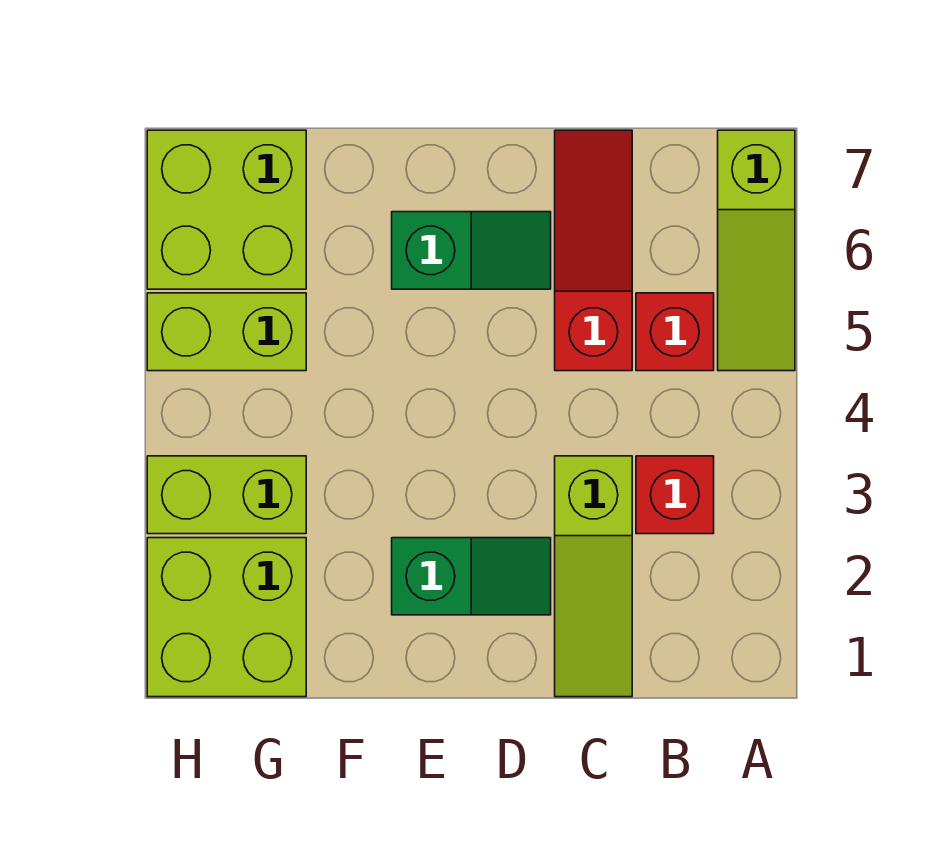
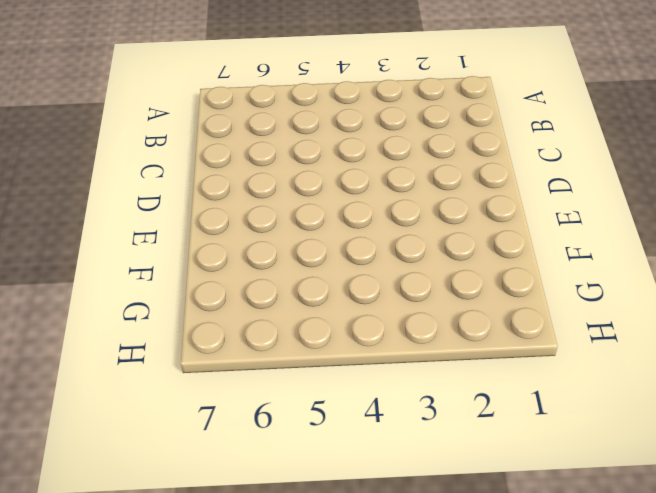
none -> lime slope A5:A7 level 1 top 7
none -> red brick B3 level 1

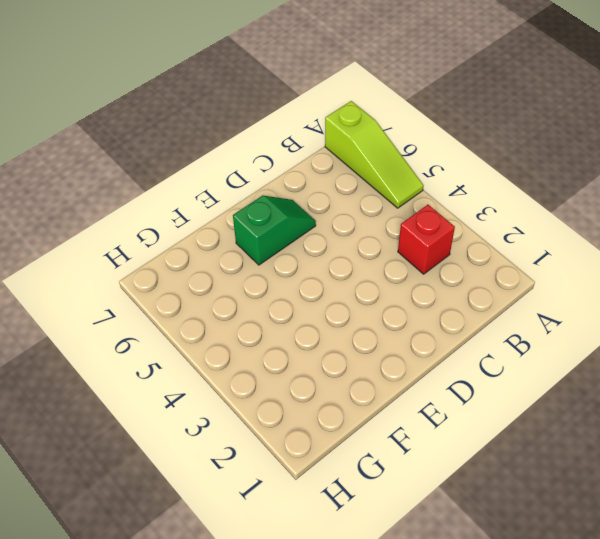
none -> red brick B5 level 1
none -> lime slope C1:C3 level 1 top 3

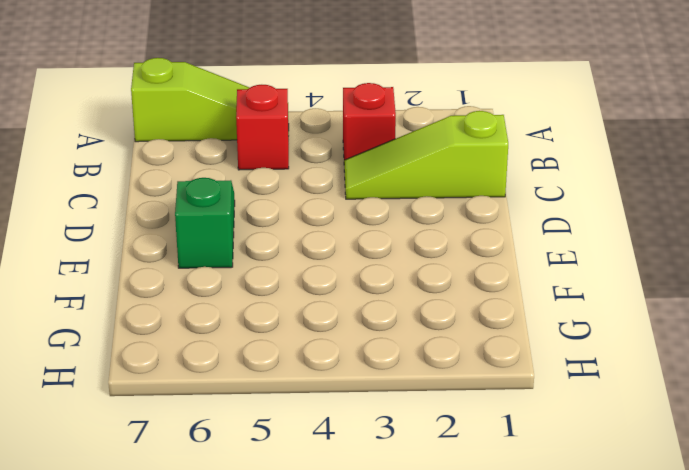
lime slope C1:C3 level 1 top 1 -> lime slope C1:C3 level 1 top 3
none -> red slope C5:C7 level 1 top 5
none -> green slope D2:E2 level 1 top E

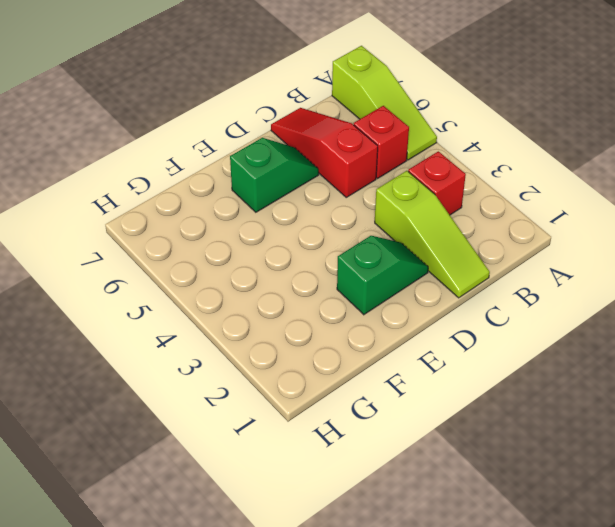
none -> lime brick G1:H2 level 1
none -> lime brick G3:H3 level 1

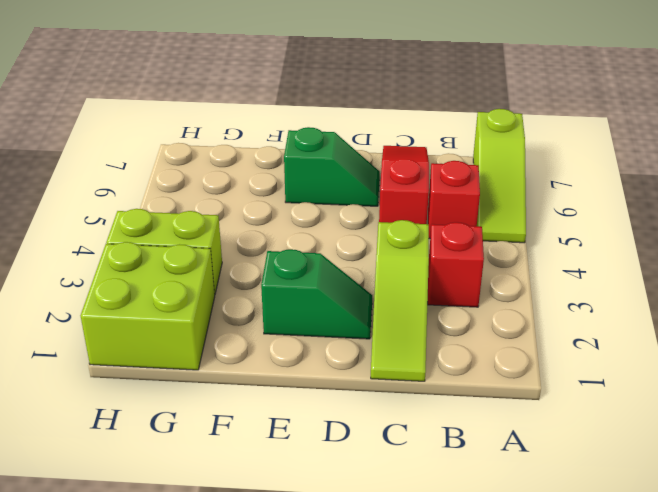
none -> lime brick G5:H5 level 1
none -> lime brick G6:H7 level 1

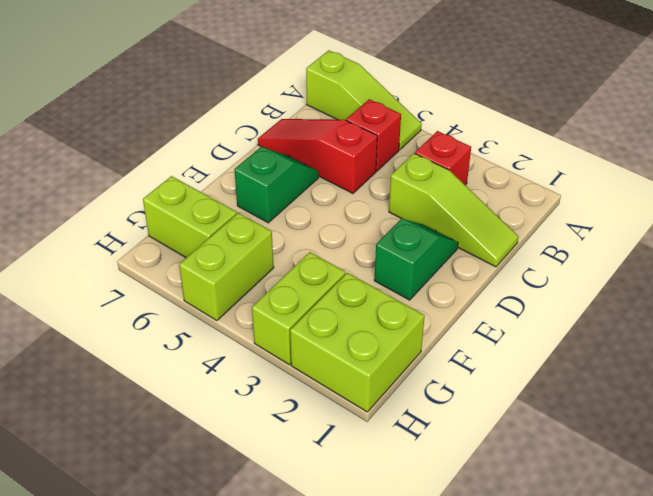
lime brick G6:G7 level 1 -> lime brick G6:H7 level 1

